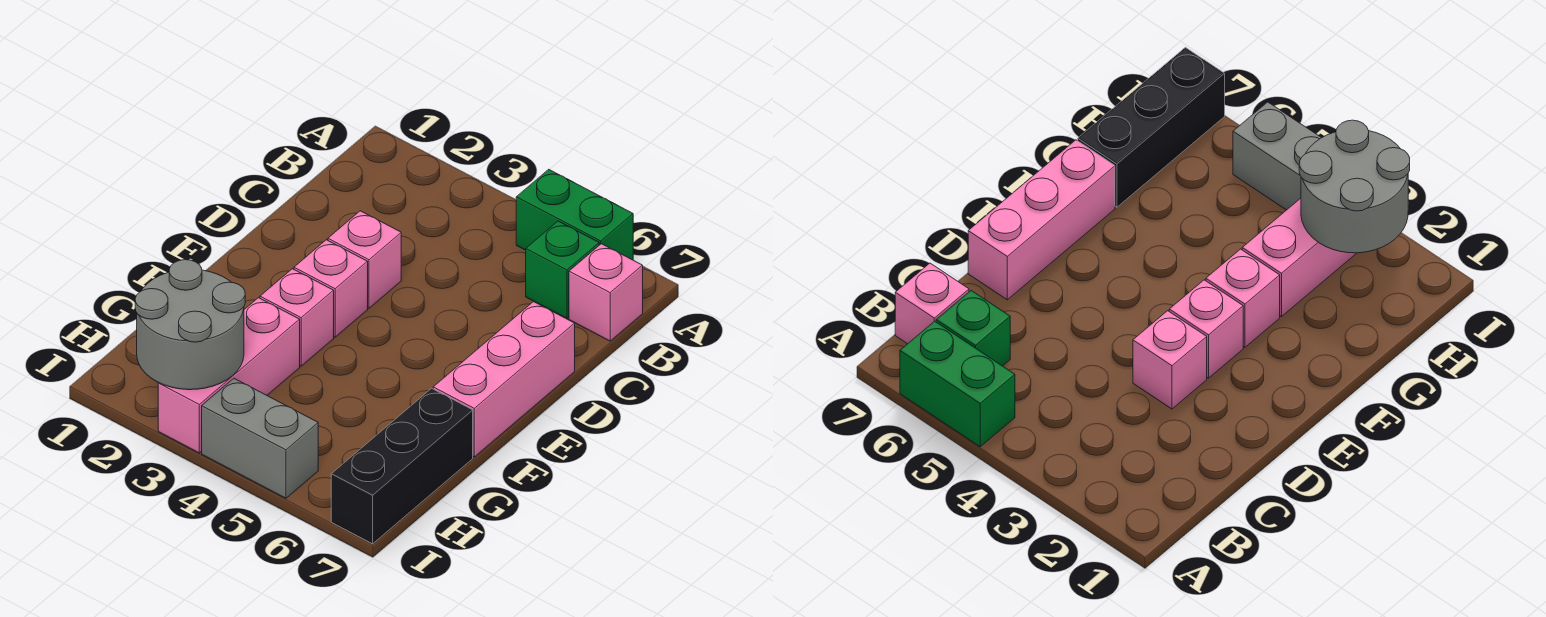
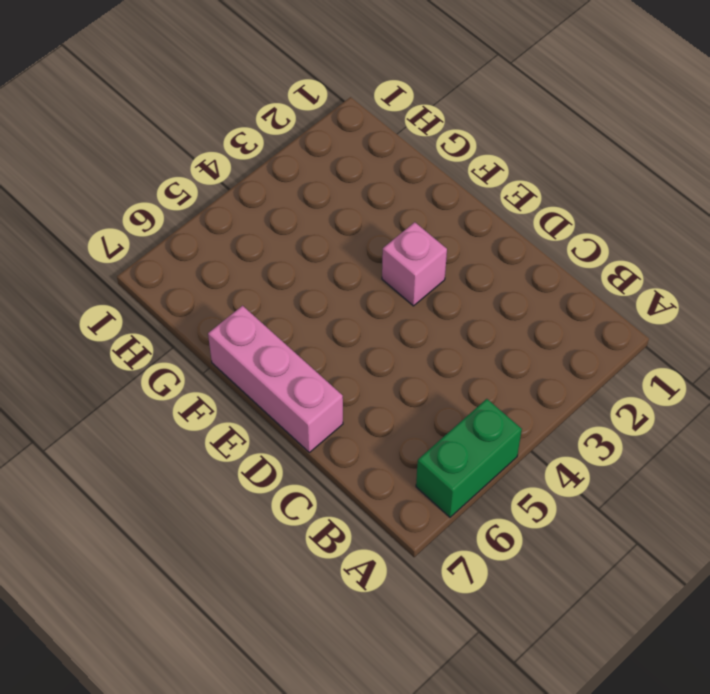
none -> green brick B6 level 1
none -> pink brick B7 level 1

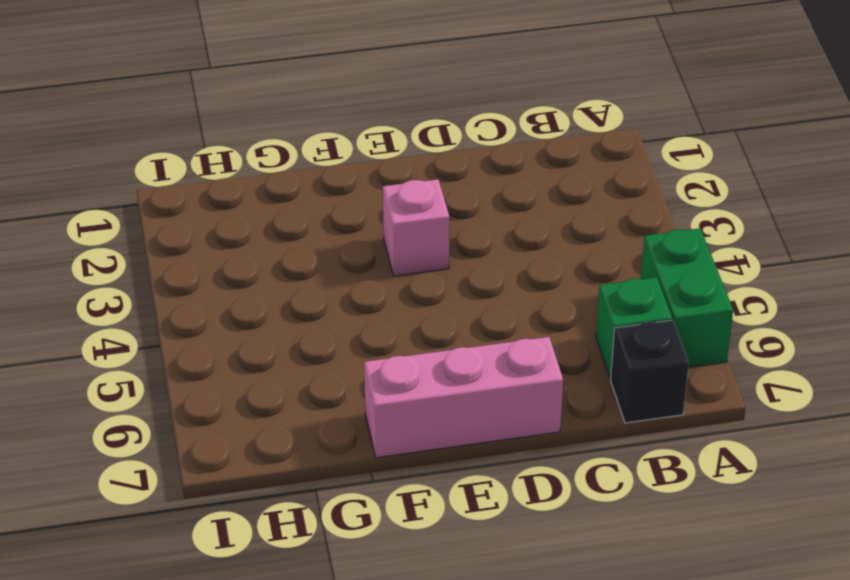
black brick B7 level 1 -> pink brick B7 level 1
none -> pink brick D3 level 1
none -> pink brick F3 level 1

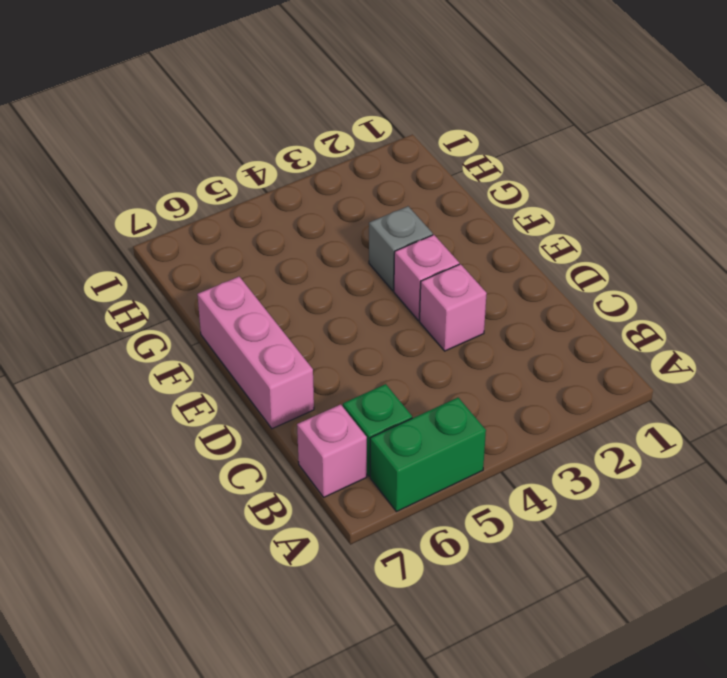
grey brick F3 level 1 -> pink brick F3 level 1
none -> pink brick G3:I3 level 1
none -> black brick G7:I7 level 1

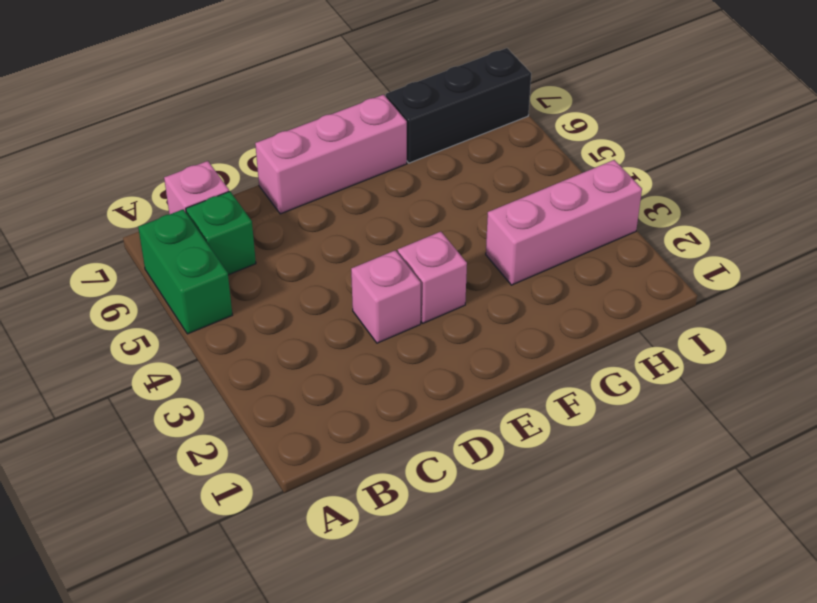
none -> pink brick F3 level 1
none -> grey brick I4:I5 level 1

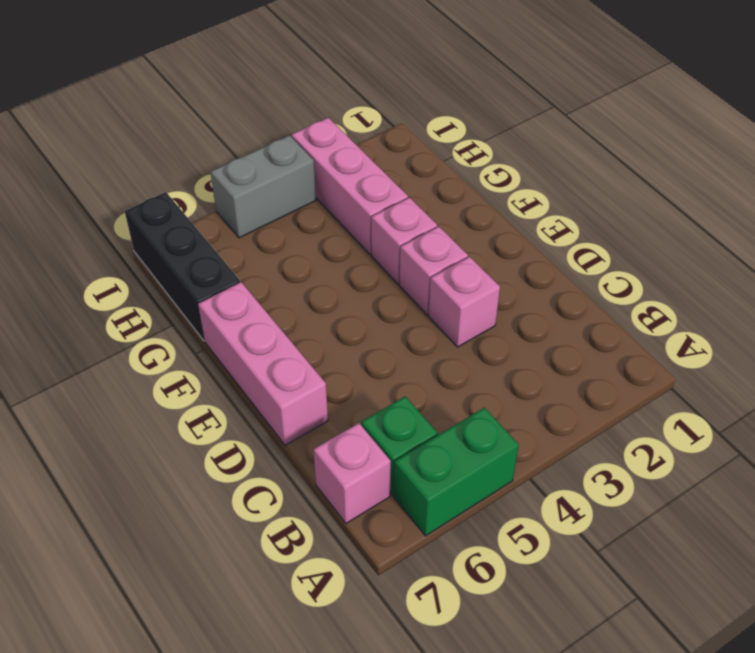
none -> grey round brick H2:I3 level 2

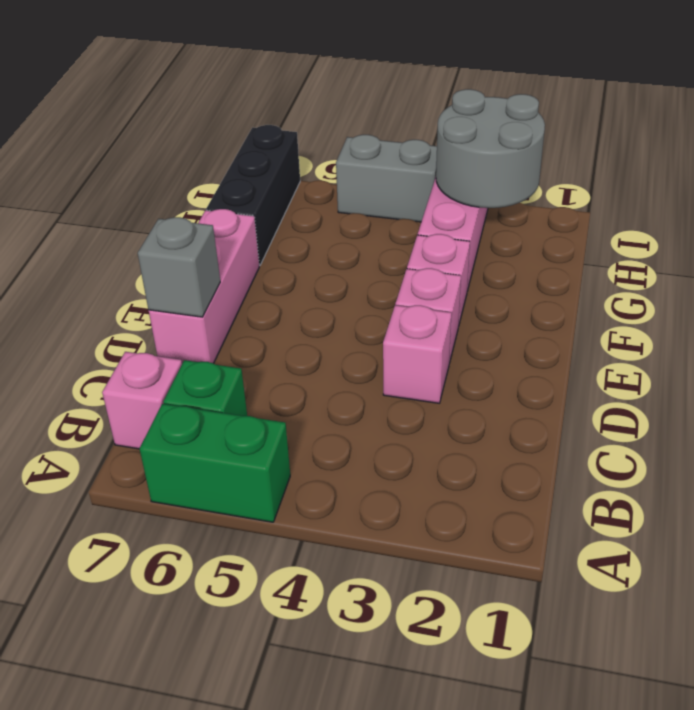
grey brick D7 level 2 -> none

